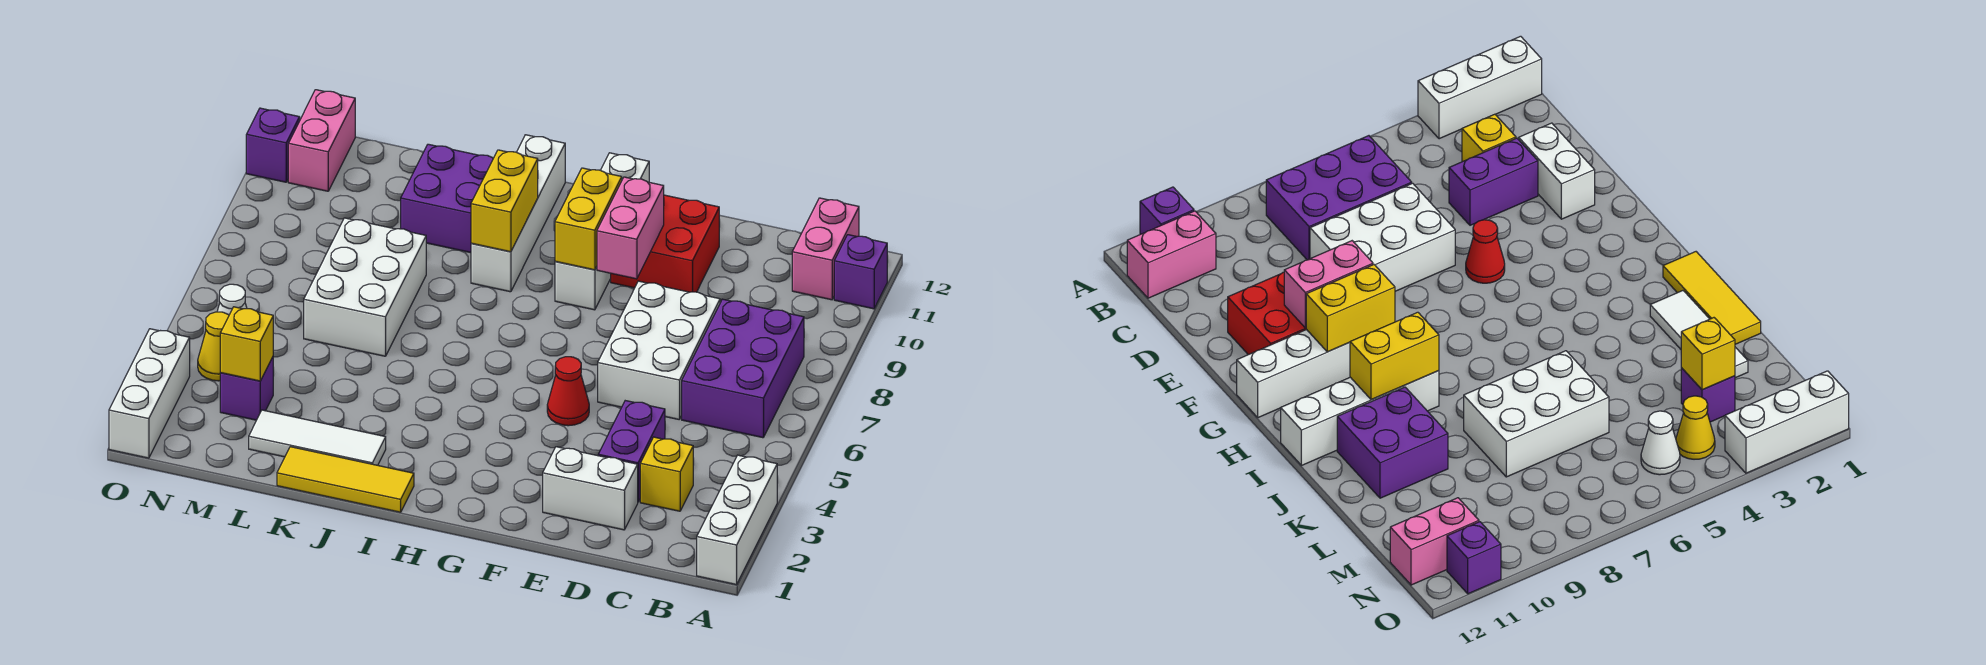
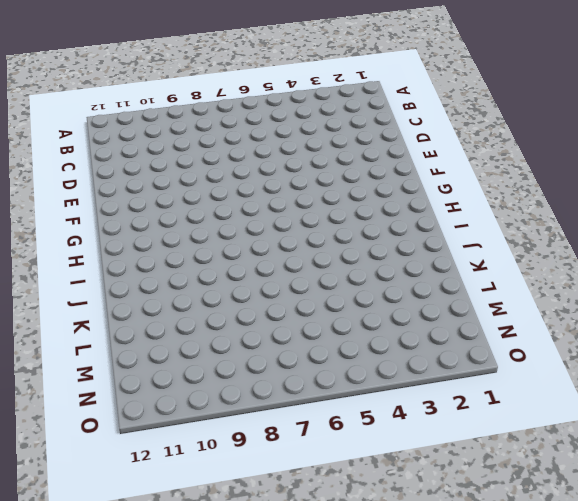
none -> white brick A1:A3 level 1
none -> purple brick A11 level 1
none -> purple brick B6:C8 level 1

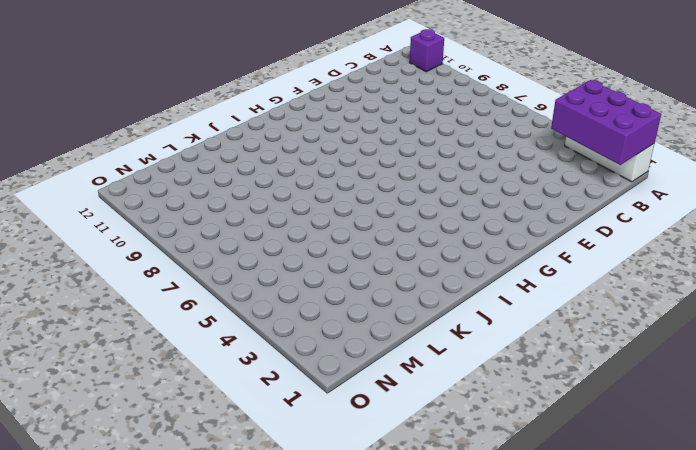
purple brick A1:B3 level 2 -> purple brick B6:C8 level 1
none -> pink brick B11:B12 level 1
none -> yellow brick C3 level 1
none -> white brick D2:E2 level 1

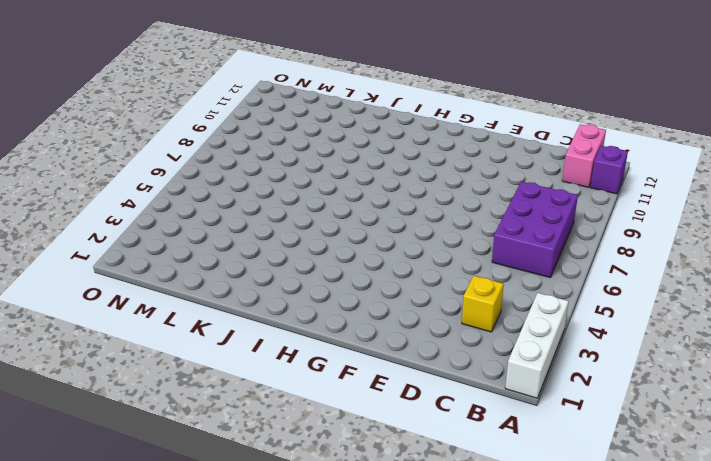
none -> white brick D2:E2 level 1
none -> purple brick D3:D4 level 1
none -> white brick D6:E8 level 1

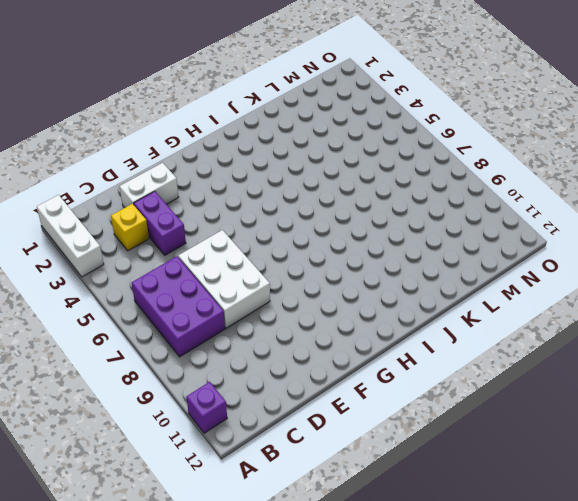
none -> pink brick B11:B12 level 1
none -> red brick E10:F11 level 1
none -> red cone F5 level 1

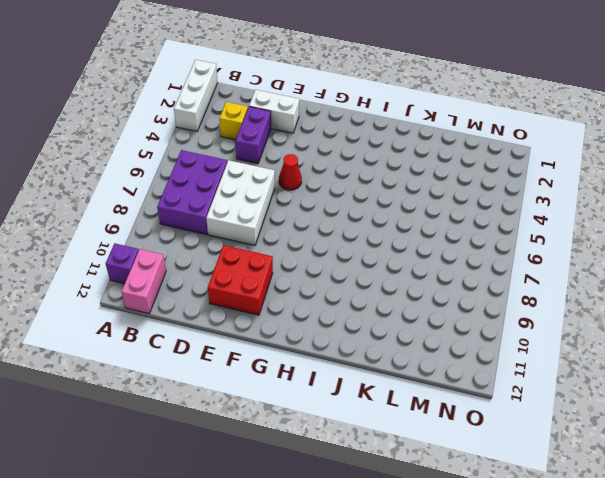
none -> white brick G9:G12 level 1
none -> yellow tile I1:K1 level 1
none -> white brick I9:I12 level 1

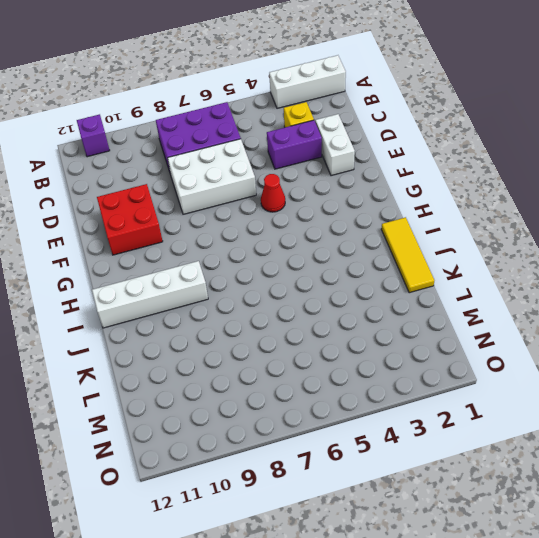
none -> pink brick B11:B12 level 1
none -> white brick G9:G12 level 1
none -> white tile J2:L2 level 1

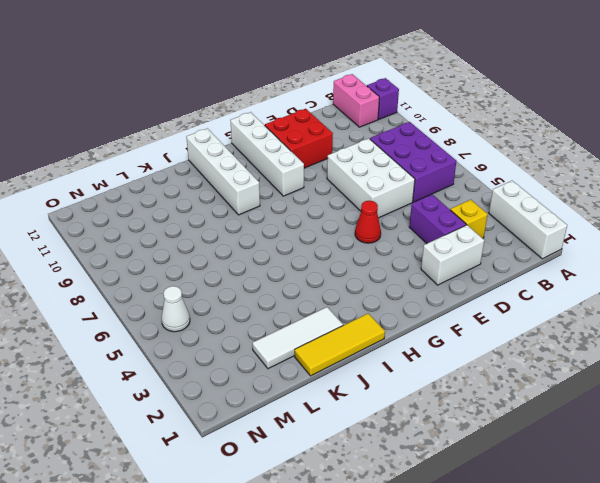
none -> purple brick J10:K11 level 1
none -> white brick K6:L8 level 1
none -> purple brick M3 level 1

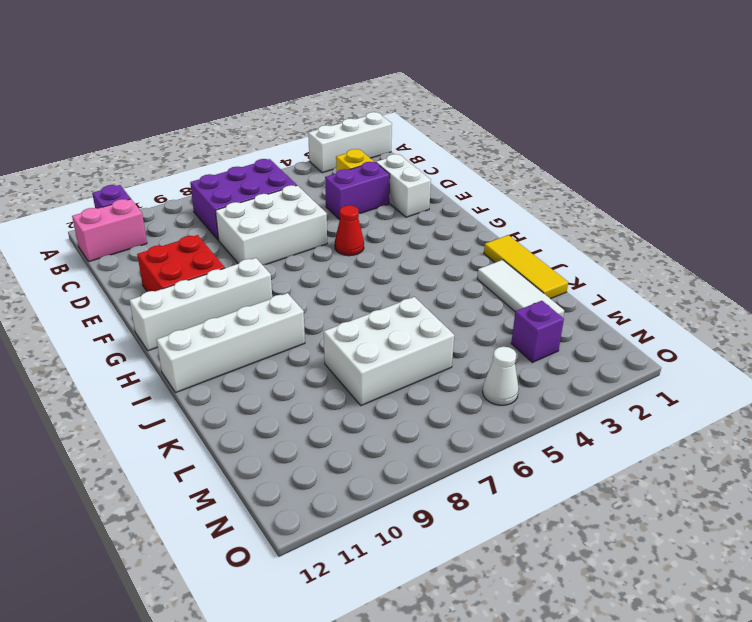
none -> purple brick J10:K11 level 1
none -> yellow cone N4 level 1
none -> pink brick N11:N12 level 1

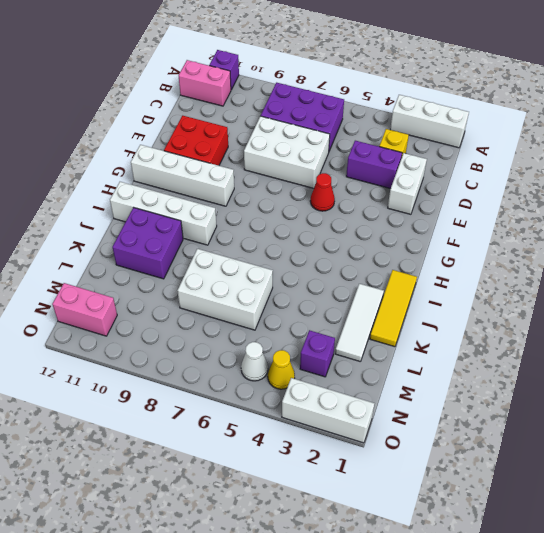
none -> purple brick O11 level 1
none -> pink brick F9:F10 level 2
none -> yellow brick G9:G10 level 2

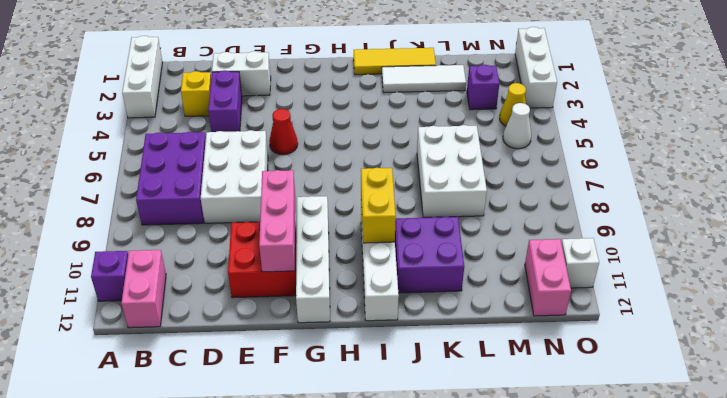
pink brick F9:F11 level 2 -> pink brick F9:F10 level 2
white brick O11 level 1 -> purple brick O11 level 1
none -> yellow brick G9:G10 level 2
none -> yellow brick M3 level 2

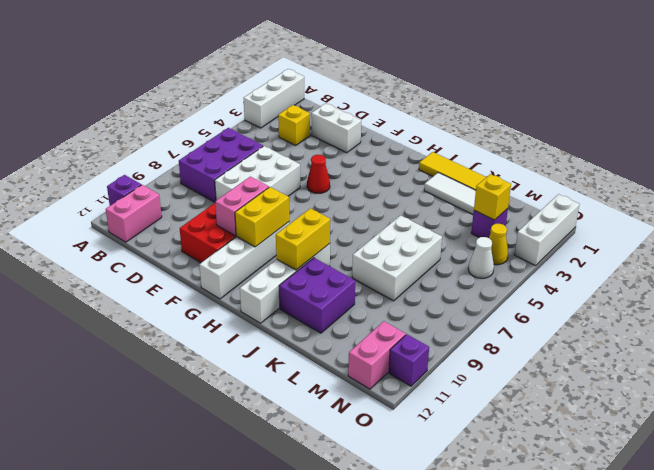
none -> purple brick D3:D4 level 1

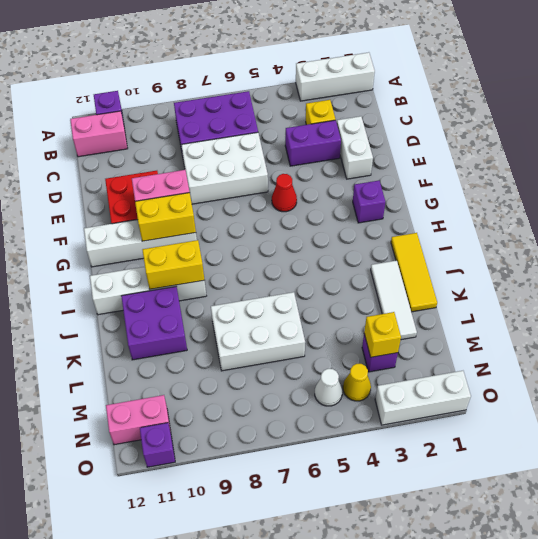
purple brick G2 level 1 -> none

